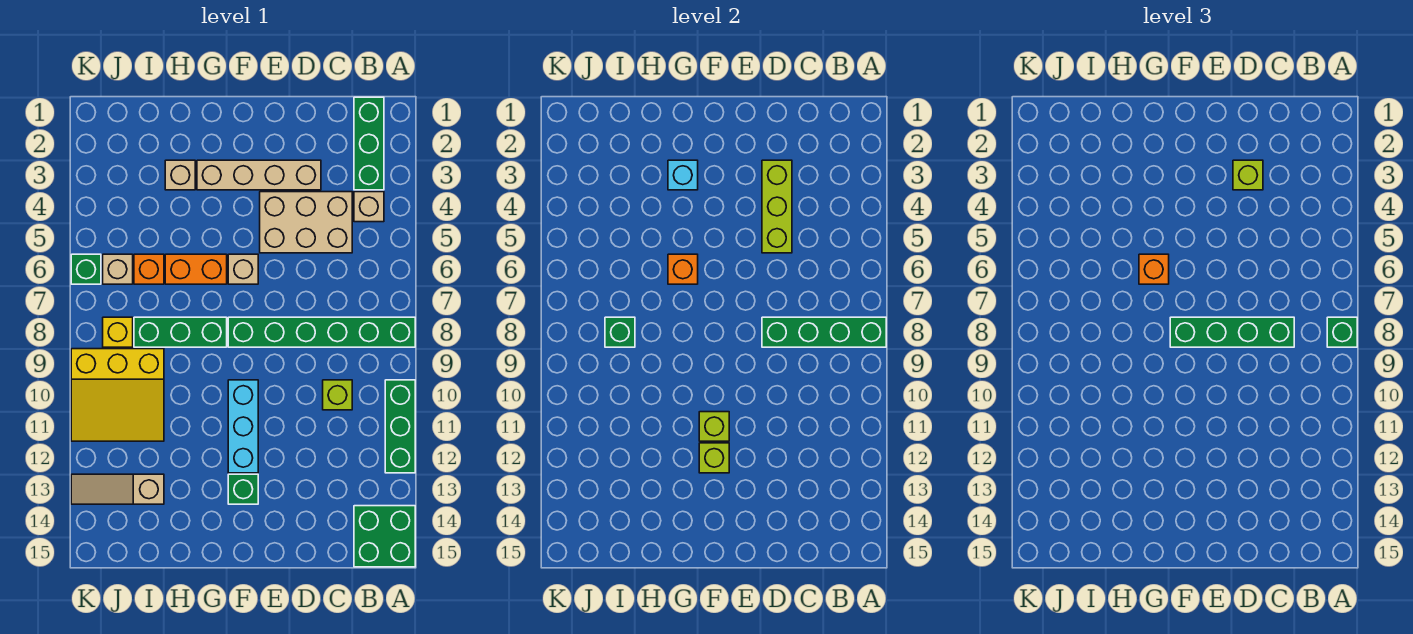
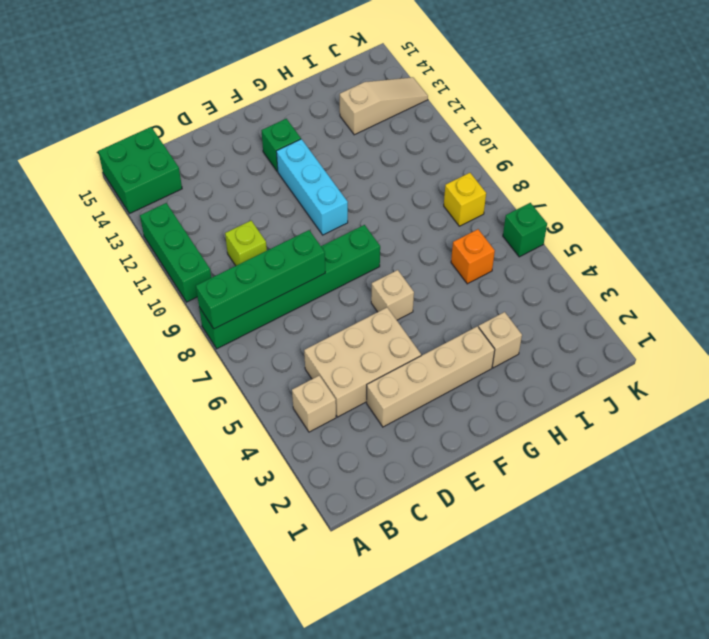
none -> green brick B1:B3 level 1
none -> orange brick G6:H6 level 1
none -> green brick G8:I8 level 1
none -> yellow slope I9:K11 level 1 top 9

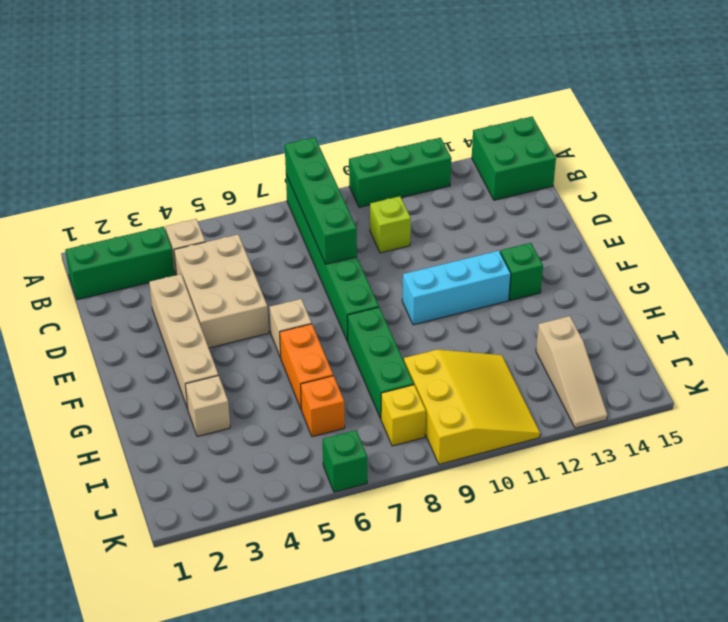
none -> tan brick J6 level 1
none -> lime brick D3:D5 level 2
none -> lime brick F11 level 2
none -> lime brick F12 level 2

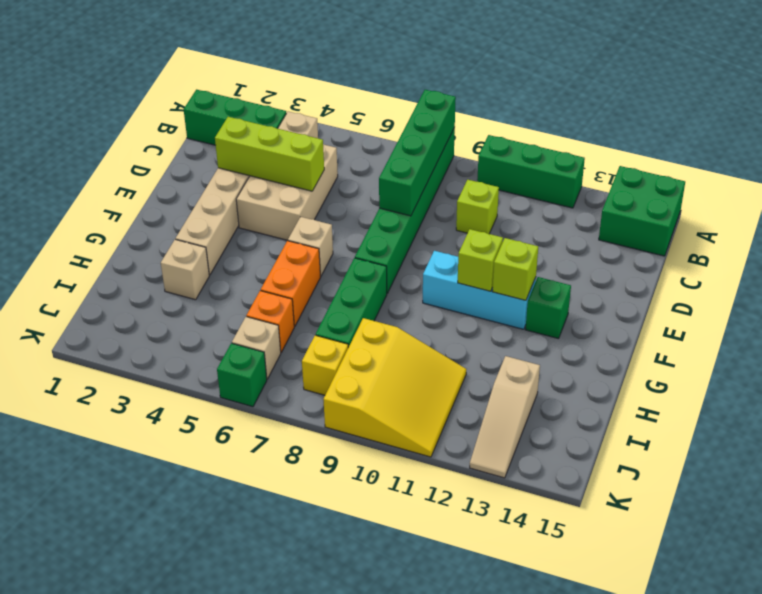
none -> cyan brick G3 level 2
none -> orange brick G6 level 2
none -> green brick I8 level 2
none -> green brick A8 level 3

